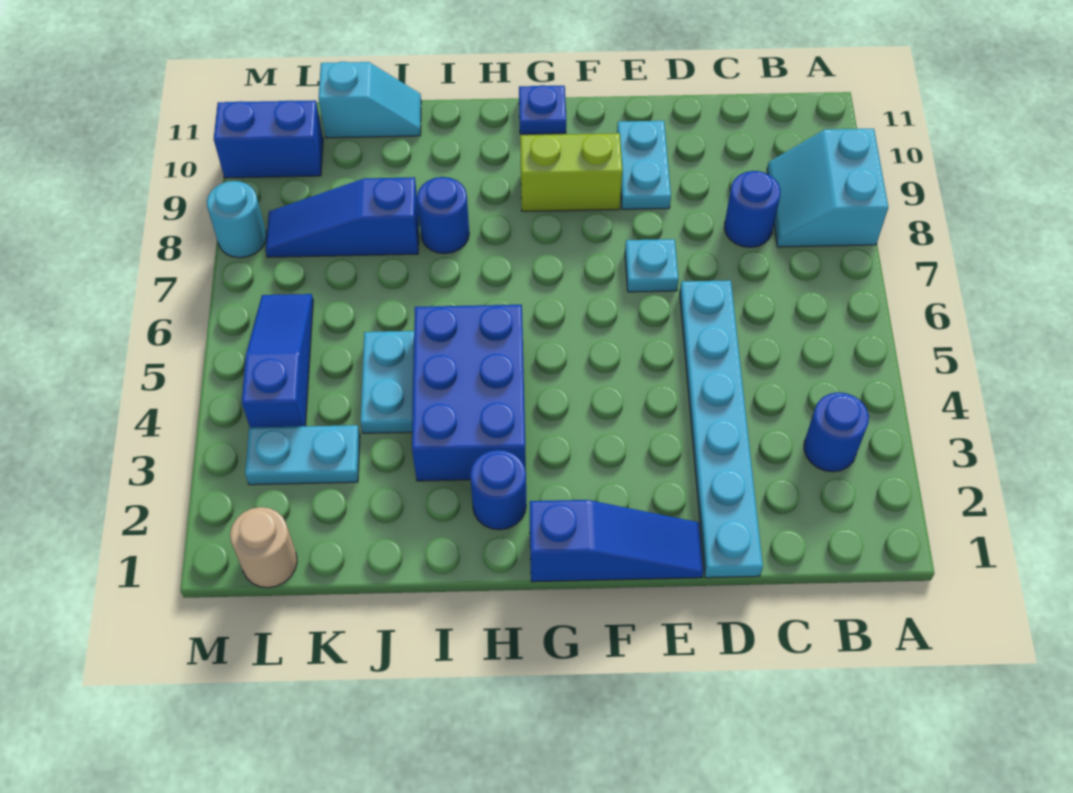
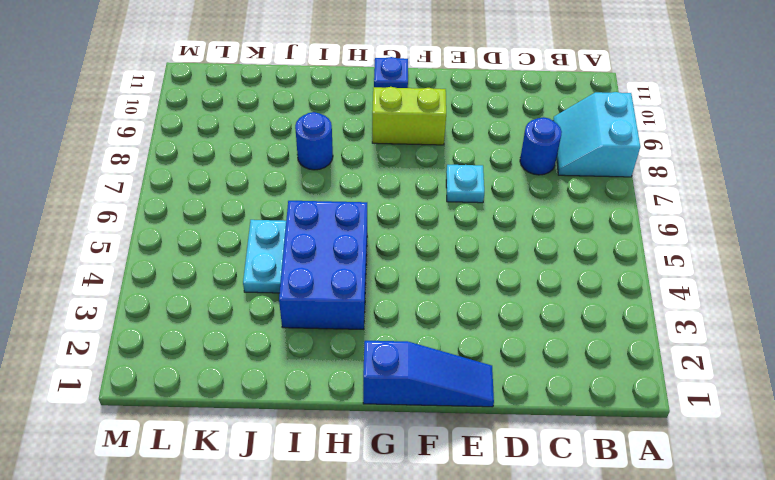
none -> blue round brick B3 level 1
none -> cyan plate D1:D6 level 1
none -> cyan plate E9:E10 level 1

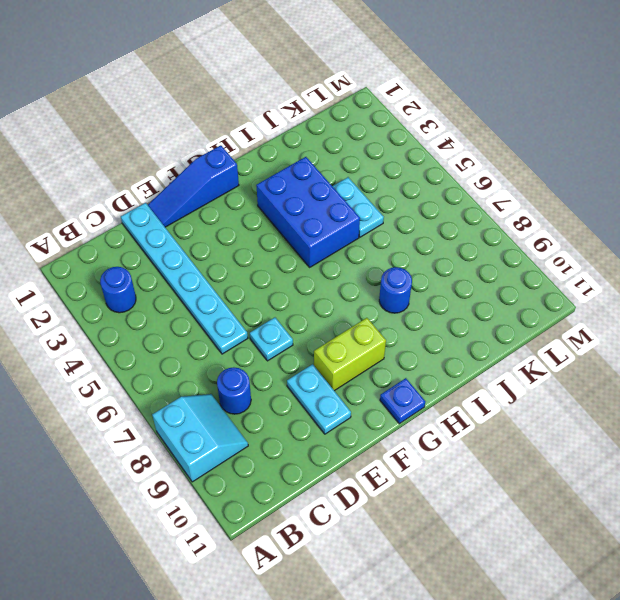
none -> blue round brick H2 level 1
none -> blue slope J8:L8 level 1 top J
none -> cyan slope J11:K11 level 1 top K

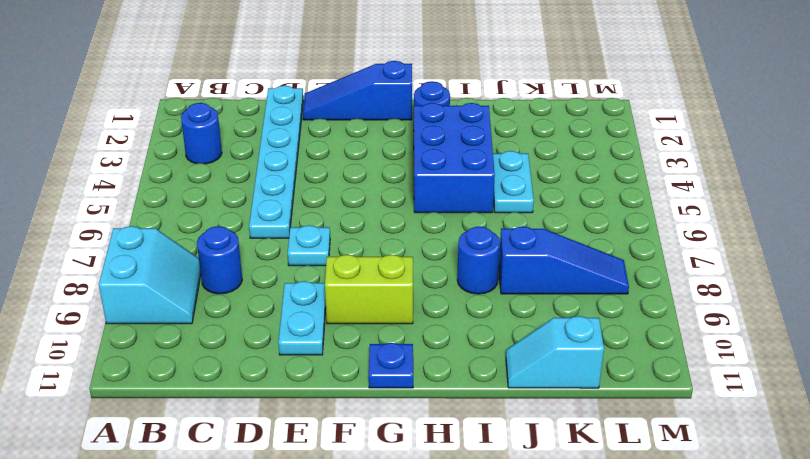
none -> cyan plate K3:L3 level 1
none -> tan round brick L1 level 1
none -> blue slope L4:L6 level 1 top 4

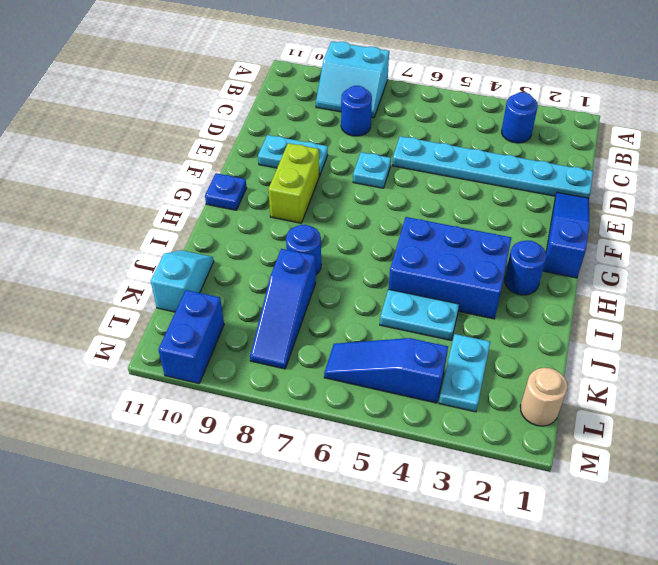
none -> cyan round brick M8 level 1

